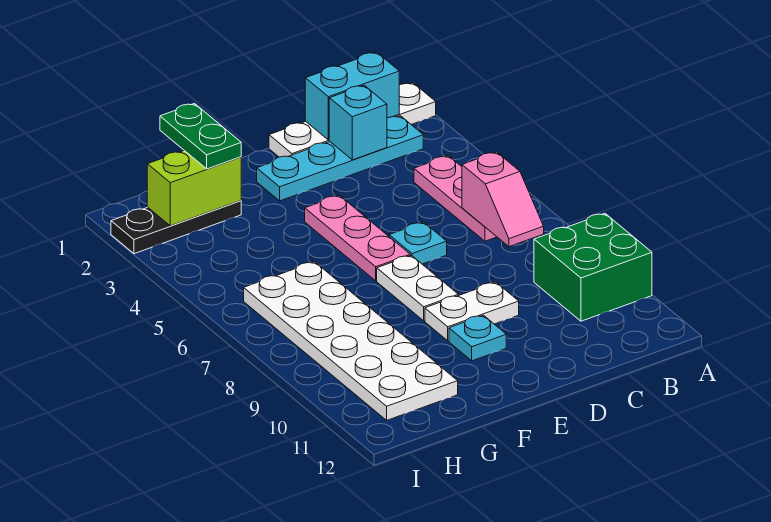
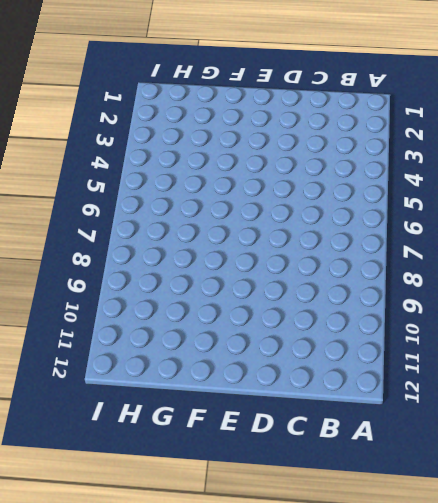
none -> white plate A1:D1 level 1
none -> green brick A9:B10 level 1
none -> cyan plate B2:E2 level 1

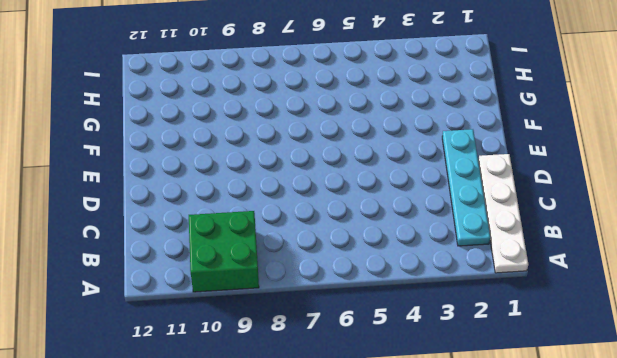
none -> pink plate B4:B6 level 1
none -> cyan plate D6 level 1
none -> white plate D9:E9 level 1

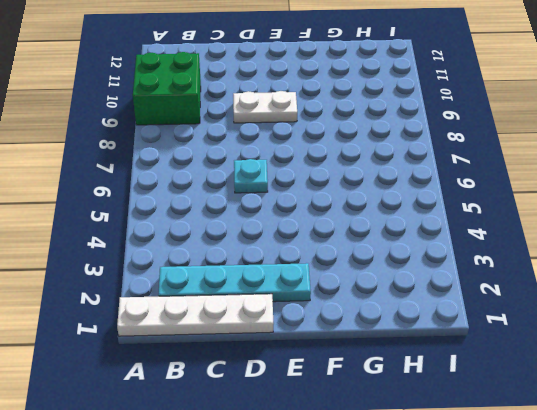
none -> pink plate B4:B6 level 1
none -> pink plate E4:E6 level 1
none -> white plate E7:E8 level 1

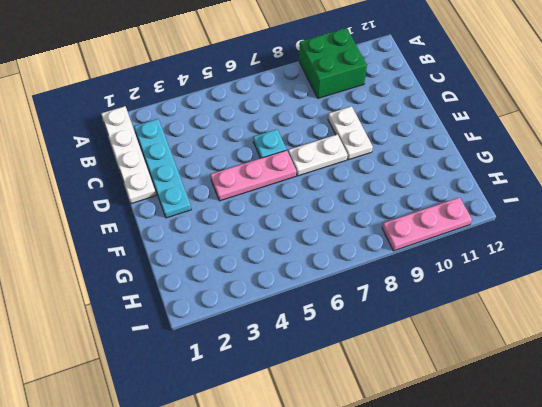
pink plate I9:I11 level 1 -> pink plate B4:B6 level 1
none -> cyan plate E10 level 1
none -> black plate G2:I2 level 1
none -> white plate G6:H11 level 1

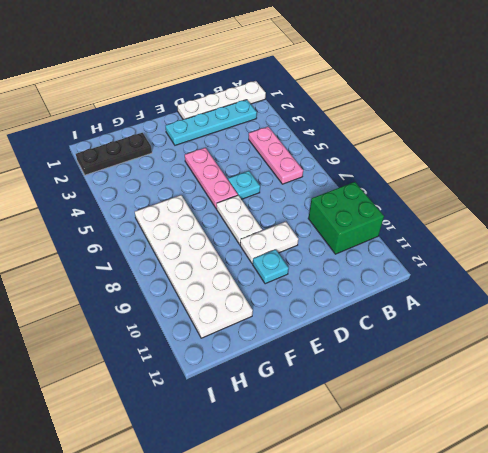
none -> cyan brick B1:C1 level 2
none -> pink slope B6:B7 level 2 top 6
none -> cyan brick C2 level 2

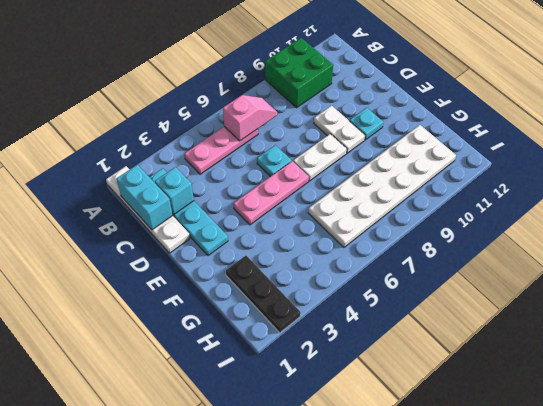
none -> lime brick G2:H2 level 2
none -> green plate G1:G2 level 3

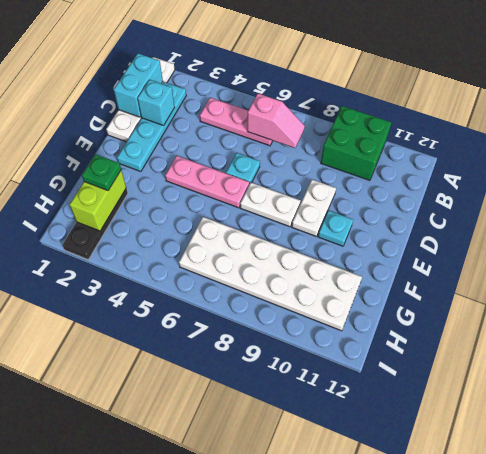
green plate G2 level 3 -> green plate G1:G2 level 3

